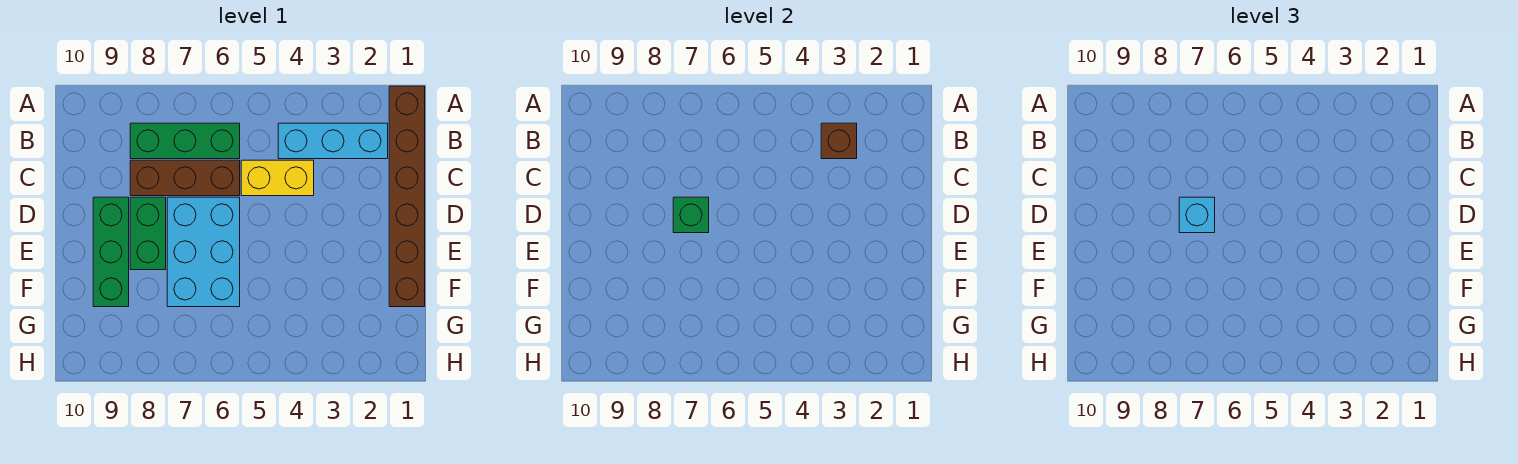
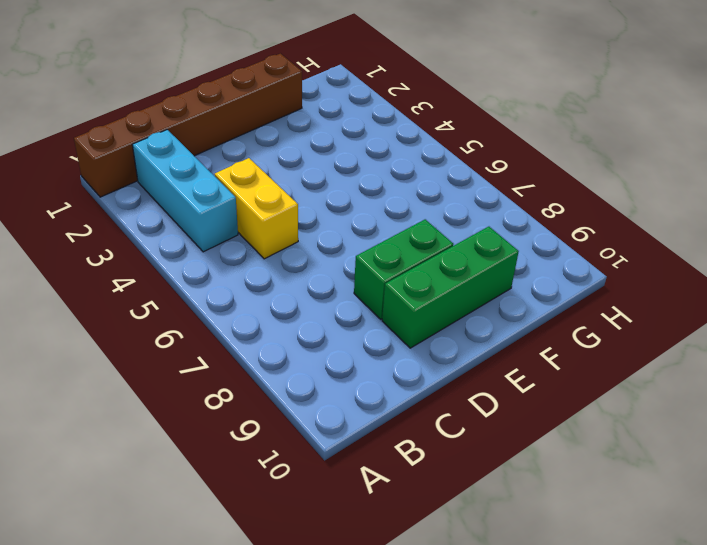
none -> green brick B6:B8 level 1
none -> brown brick C6:C8 level 1

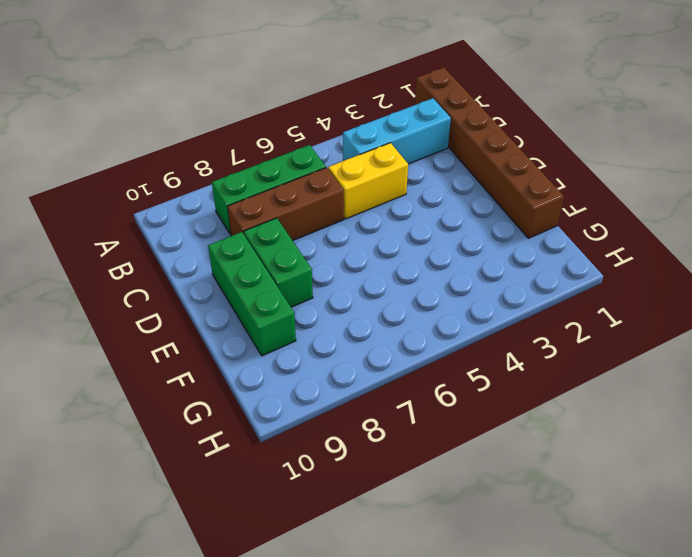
none -> cyan brick D6:F7 level 1
none -> brown brick B3 level 2

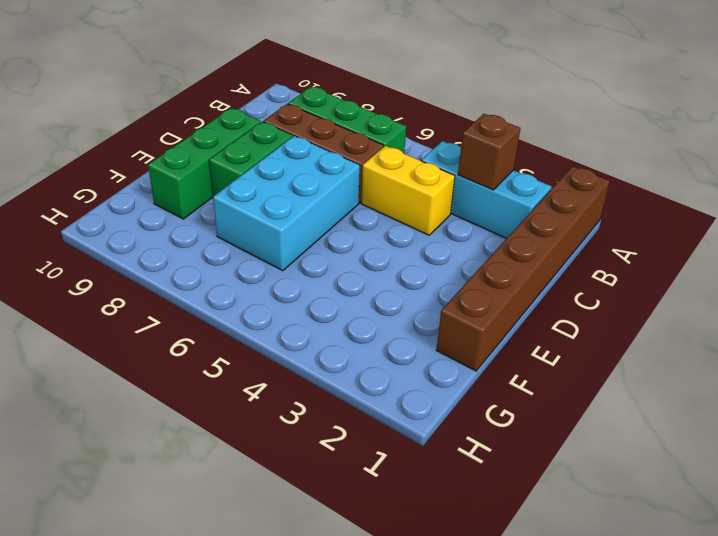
none -> green brick D7 level 2
none -> cyan brick D7 level 3

